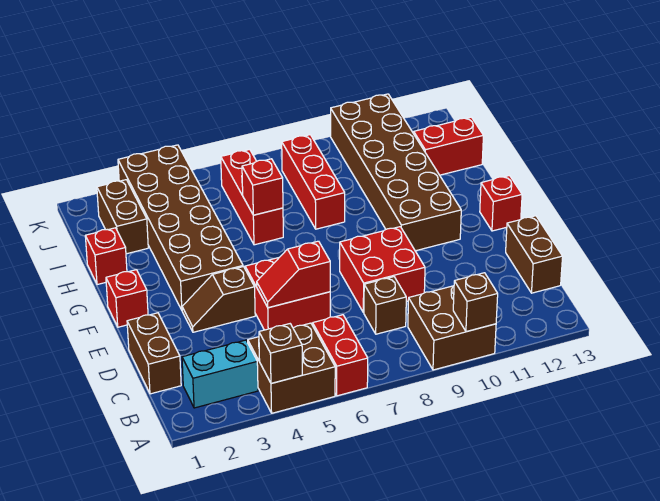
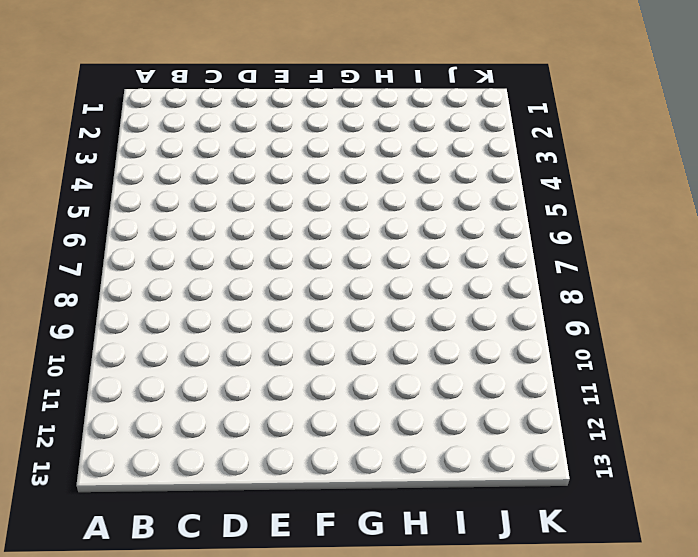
none -> brown brick A4:B5 level 1
none -> red brick A6:B6 level 1
none -> brown brick A9:B10 level 1

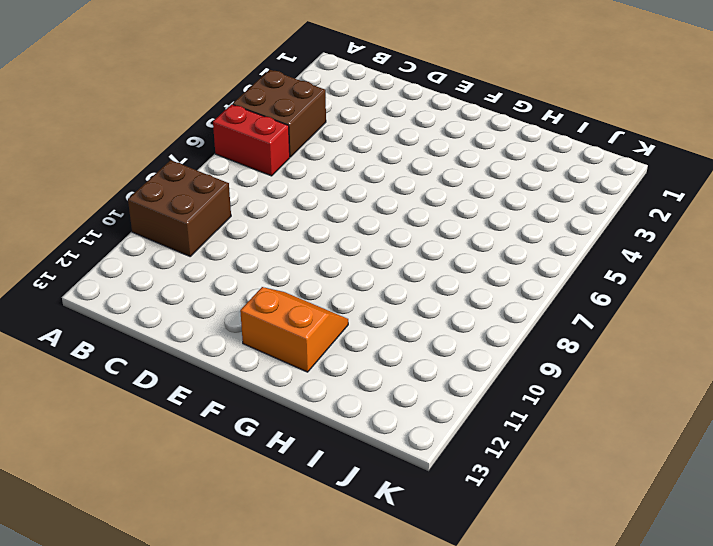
orange slope F11:G12 level 1 top 12 -> brown brick F10:K11 level 1
none -> cyan brick B2:B3 level 1
none -> brown brick C1:D1 level 1
none -> brown brick C8 level 1

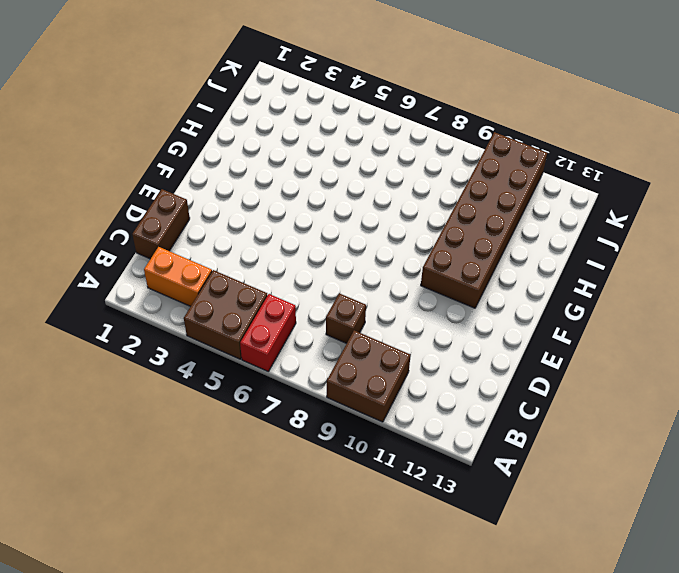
orange brick B2:B3 level 1 -> cyan brick B2:B3 level 1
none -> brown brick C13:D13 level 1
none -> red brick D5:E6 level 1
none -> red brick D8:E9 level 1

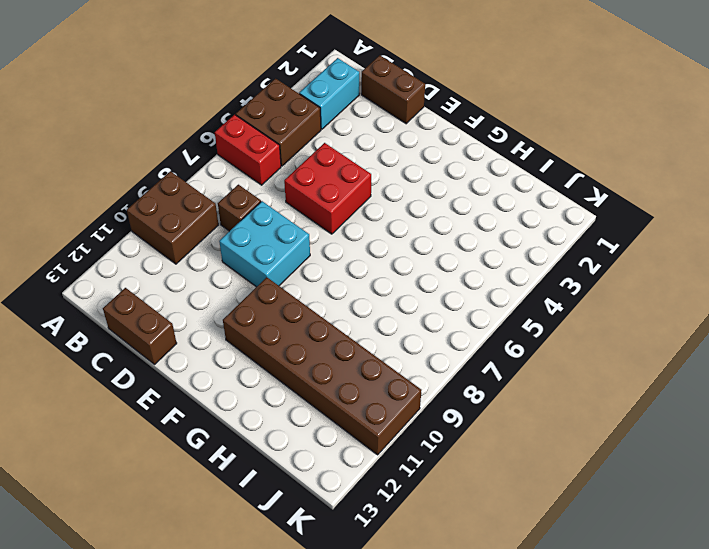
cyan brick D8:E9 level 1 -> red brick D8:E9 level 1
none -> brown slope E3:E4 level 1 top 4
none -> red brick F1 level 1
none -> brown brick F3:K4 level 1

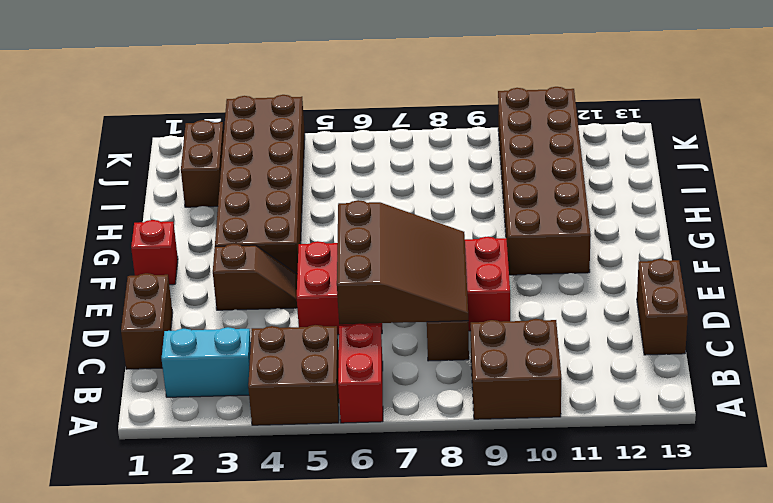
brown slope C6:E8 level 2 top 6 -> red slope D5:D6 level 2 top 6
brown slope E3:E4 level 1 top 3 -> brown slope E3:E4 level 1 top 4
none -> red brick F13 level 1
none -> red brick H1 level 1
none -> red brick H6:J6 level 1

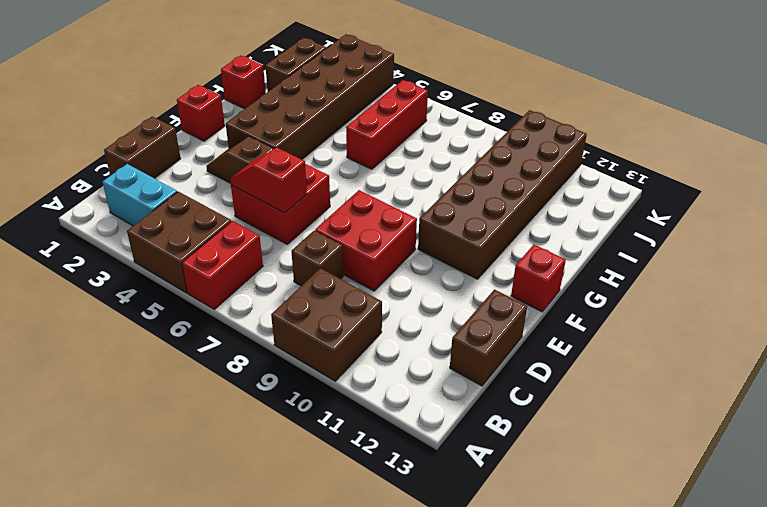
none -> red brick H8:J8 level 1
none -> red brick I12:I13 level 1
none -> brown brick A4 level 2

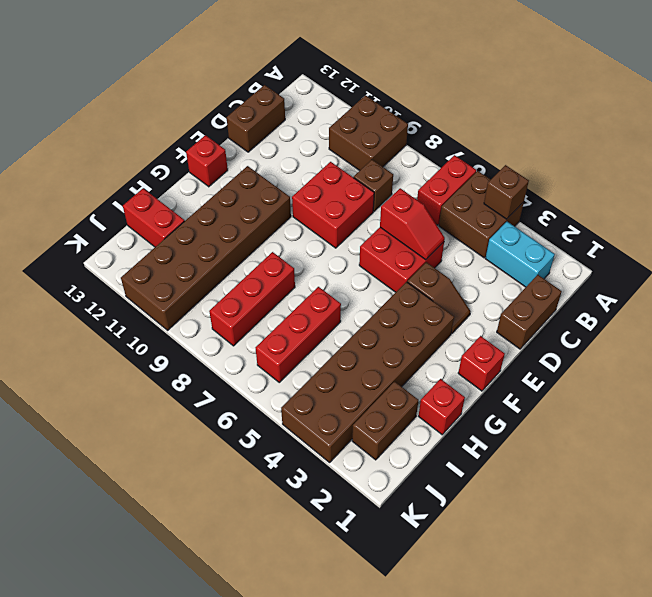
none -> brown brick A10 level 2
none -> red brick H6 level 2

